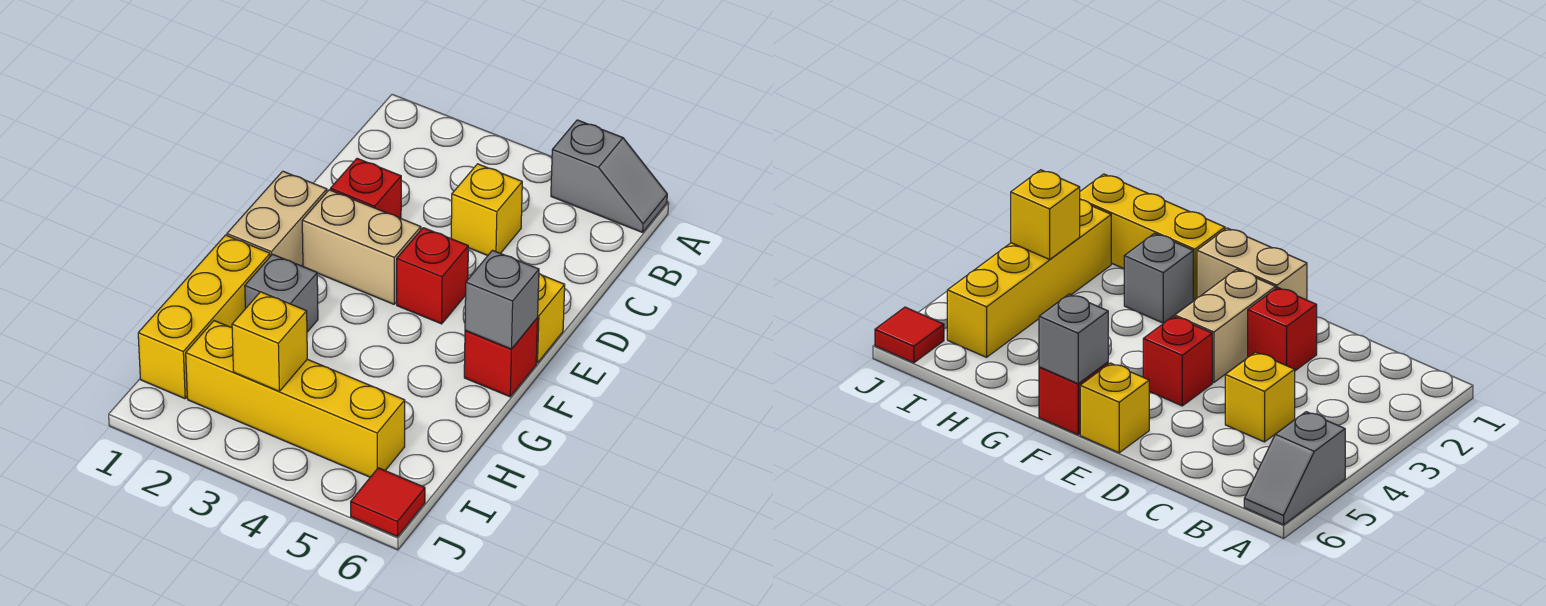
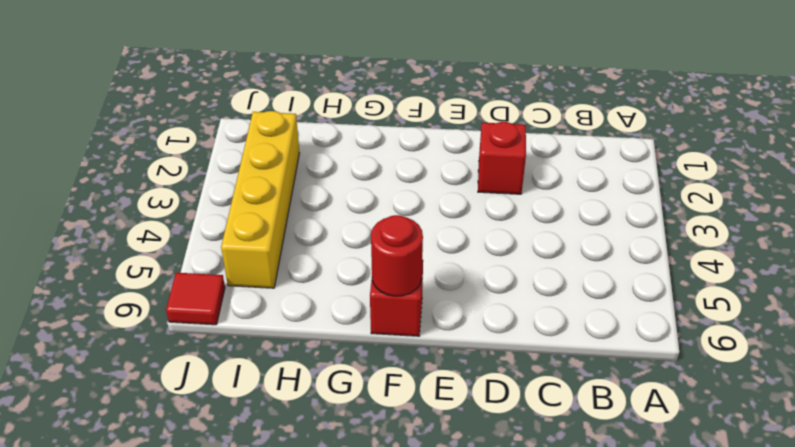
red round brick F6 level 2 -> grey brick F6 level 2
none -> grey slope A5:A6 level 1 top 5
none -> yellow brick C4 level 1
none -> tan brick E1:F1 level 1

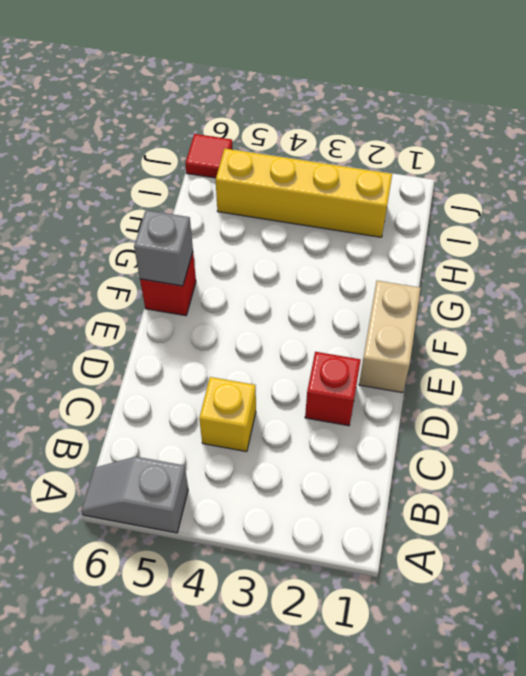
none -> tan brick E2:E3 level 1
none -> red brick E4 level 1
none -> yellow brick E6 level 1

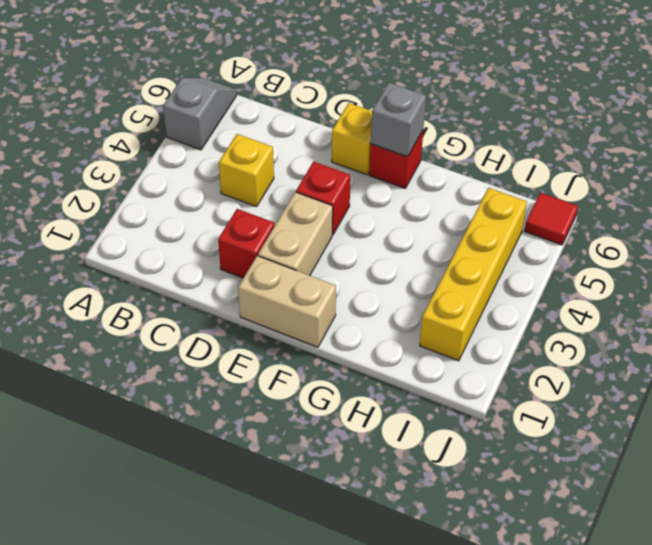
none -> yellow brick G1:I1 level 1
none -> grey brick G2 level 1
none -> yellow brick I3 level 2

